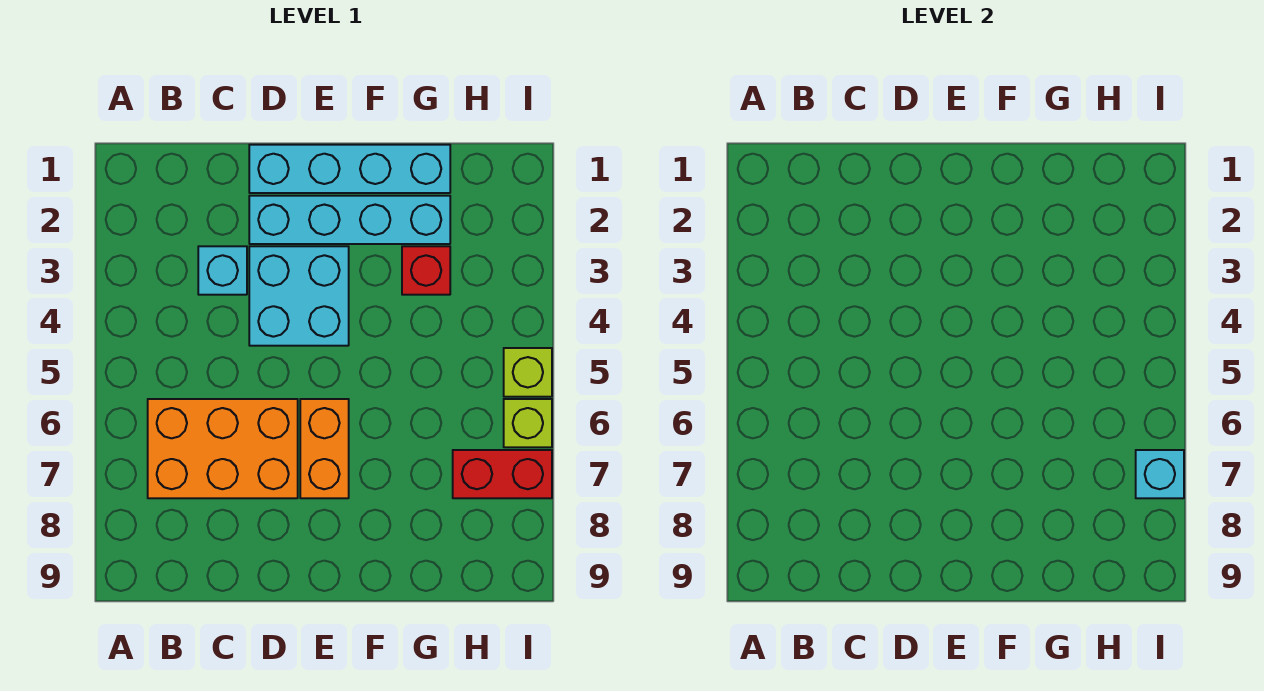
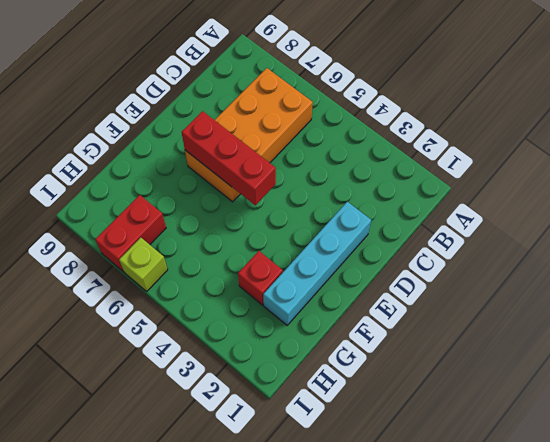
red brick E5:E7 level 2 -> none
none -> cyan brick C3 level 1
none -> cyan brick D1:G1 level 1

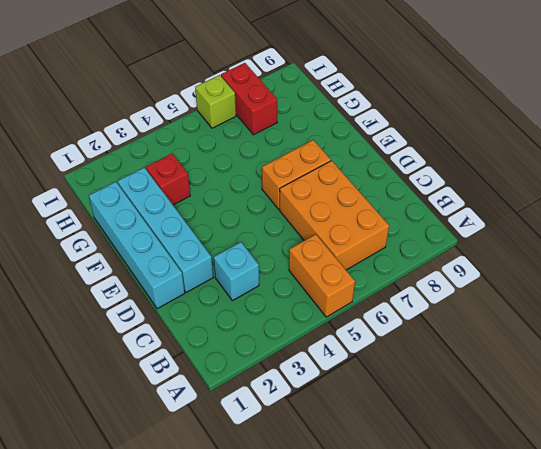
orange brick A5:B5 level 1 -> none
none -> cyan brick D3:E4 level 1
none -> lime brick I5 level 1

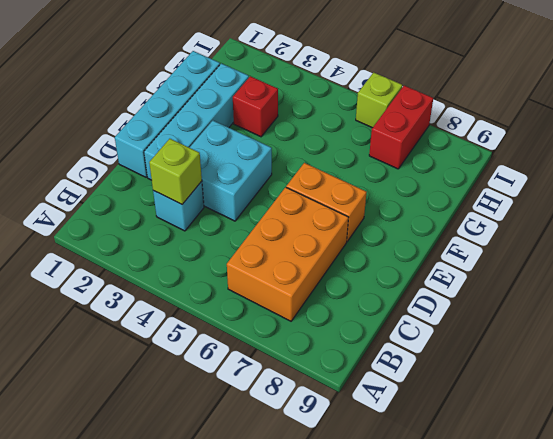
lime brick C3 level 2 -> lime brick I5 level 1
none -> cyan brick I7 level 2

